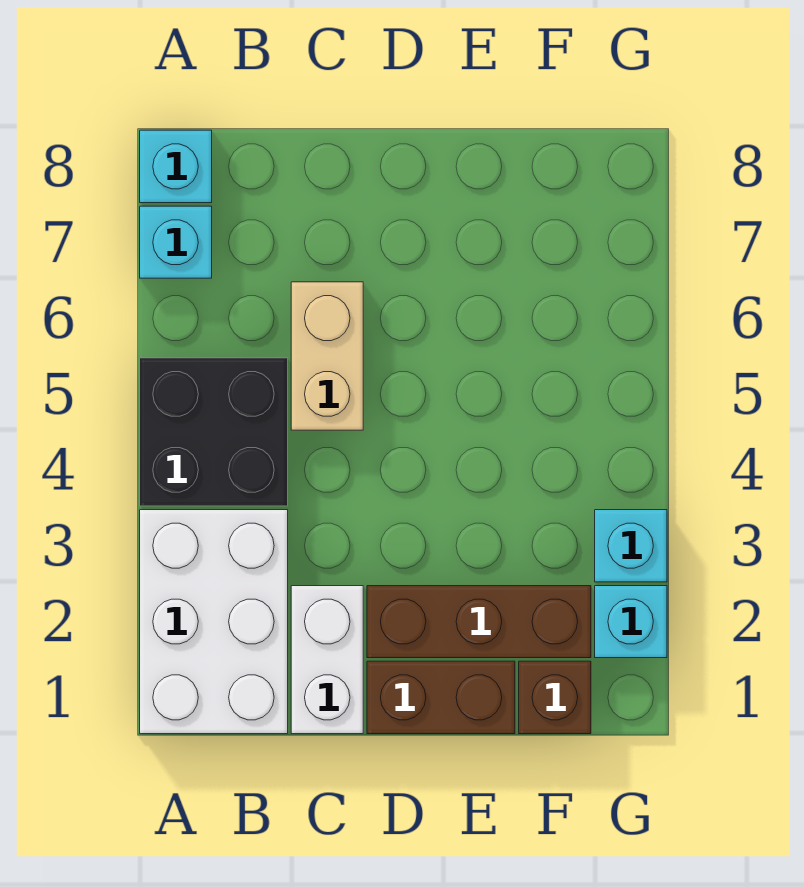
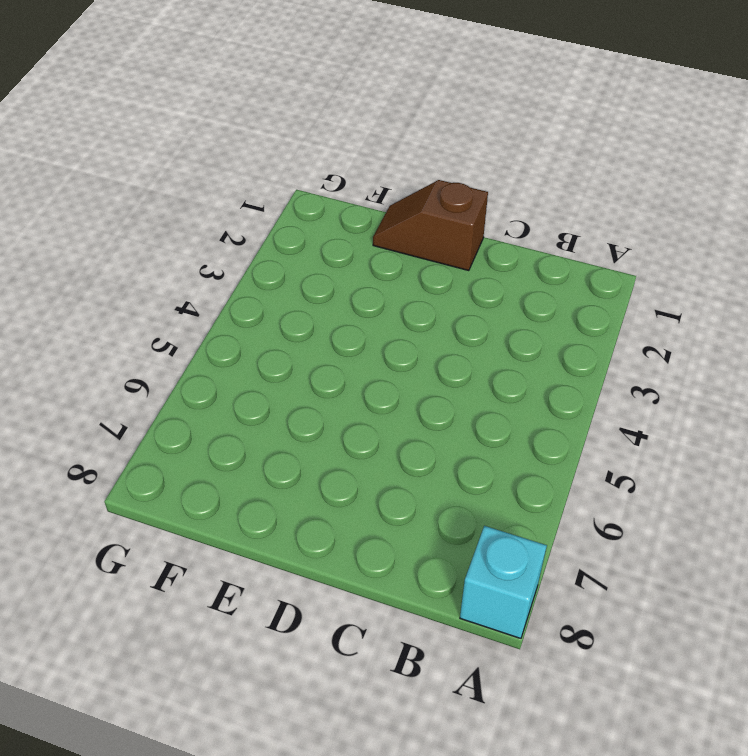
brown slope D1:E1 level 1 top D -> brown brick D1:E1 level 1
none -> white brick A1:B3 level 1
none -> black brick A4:B5 level 1

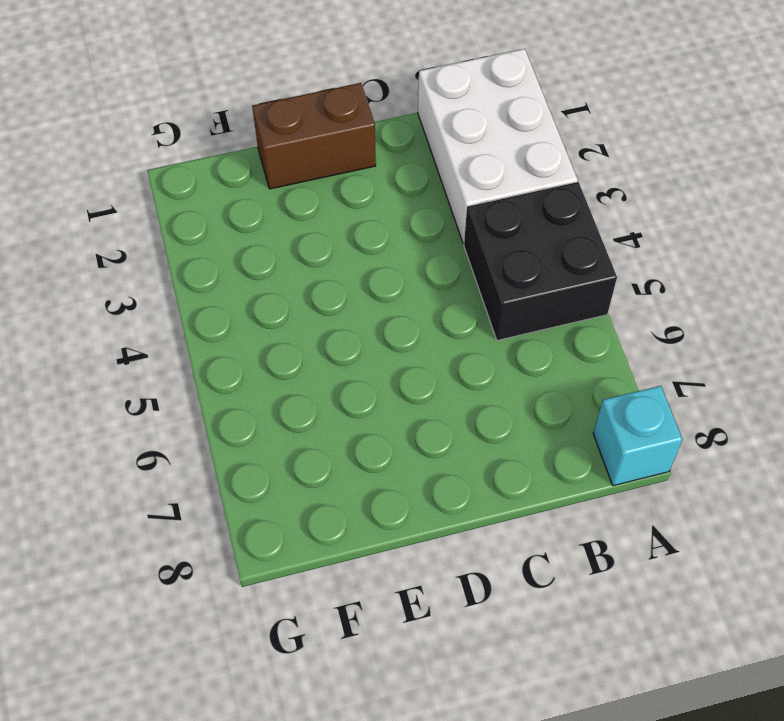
none -> cyan brick A7 level 1
none -> white brick C1:C2 level 1

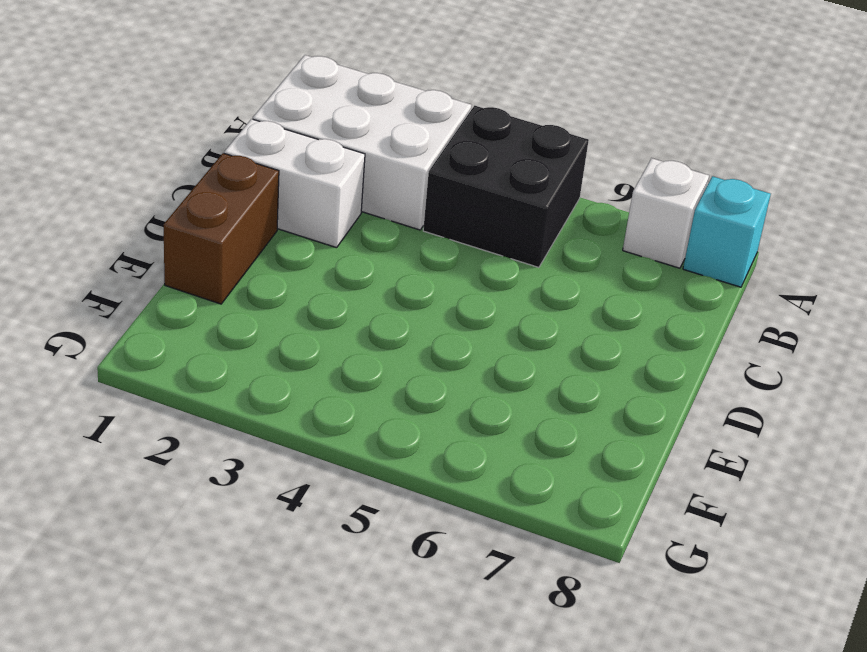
white brick A7 level 1 -> cyan brick A7 level 1
none -> tan brick C5:C6 level 1
none -> brown brick D2:F2 level 1

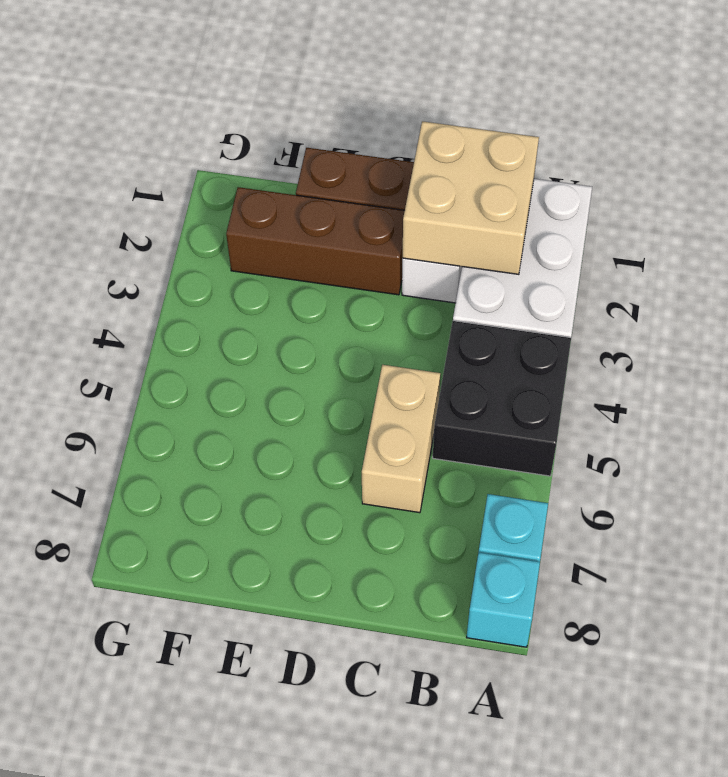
tan brick B1:C2 level 2 -> none
none -> brown brick F1 level 1
none -> cyan brick G2 level 1

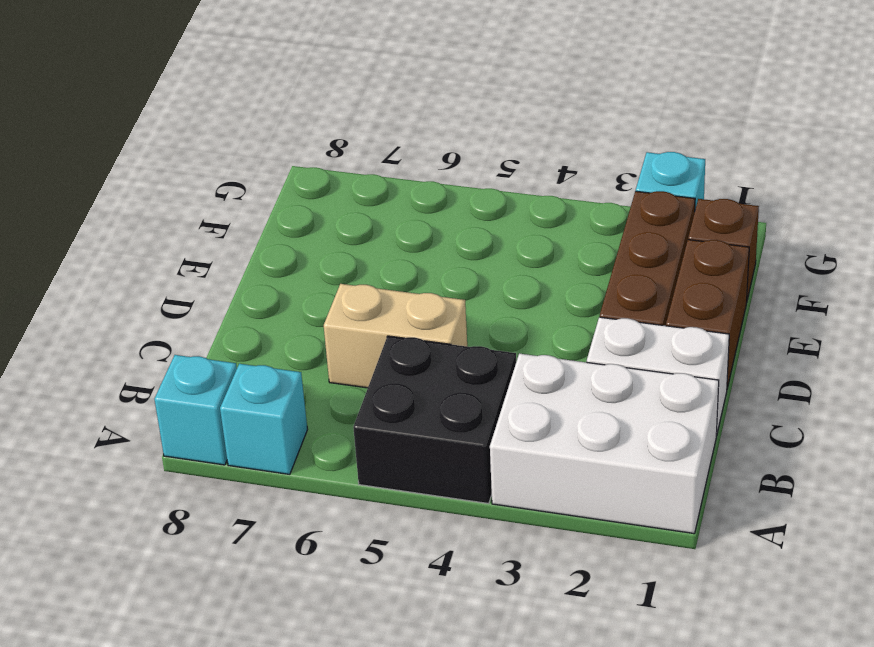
none -> cyan brick G3 level 1

